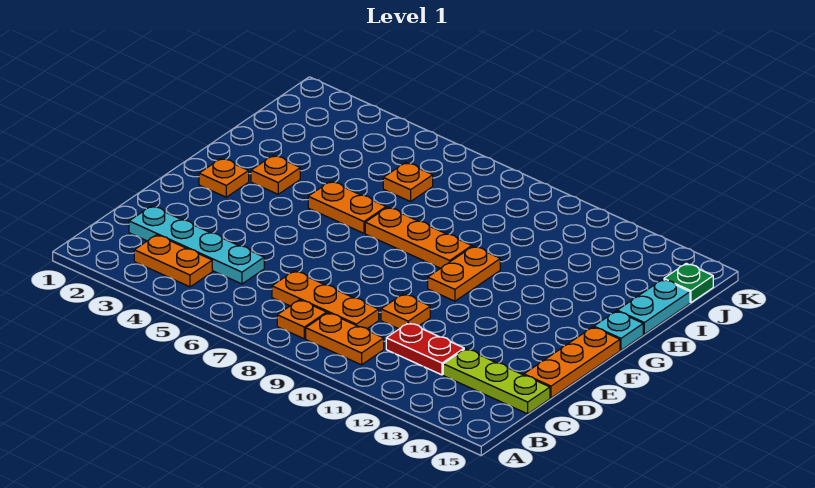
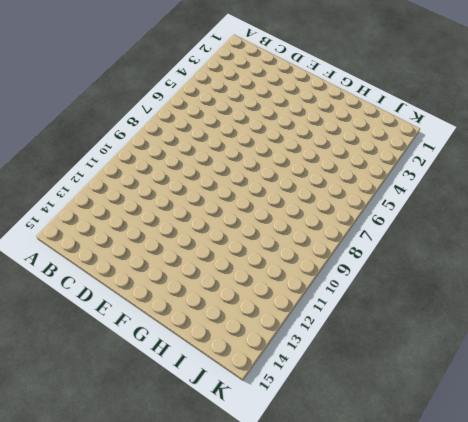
none -> orange plate B3:B4 level 1
none -> orange plate B8 level 1
none -> orange plate B9:B10 level 1

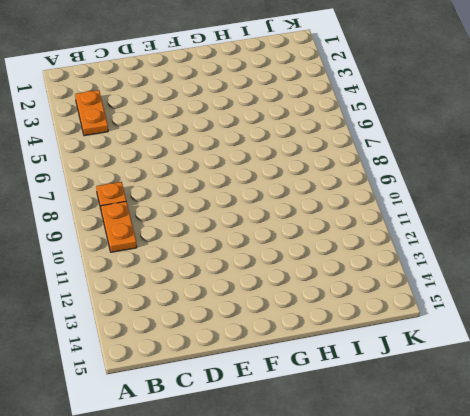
none -> cyan plate C2:C5 level 1
none -> orange plate C7:C9 level 1
none -> red plate C11:C12 level 1

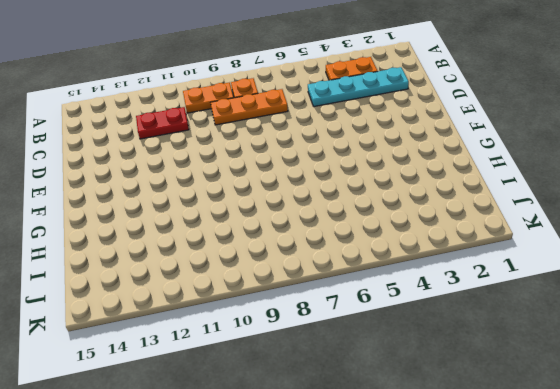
none -> lime plate C13:C15 level 1
none -> orange plate D10 level 1
none -> orange plate D15:F15 level 1

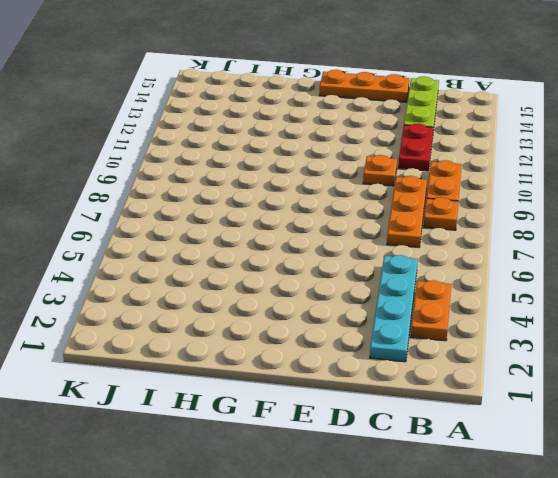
none -> orange plate F2 level 1
none -> orange plate F10:G10 level 1
none -> orange plate G3 level 1

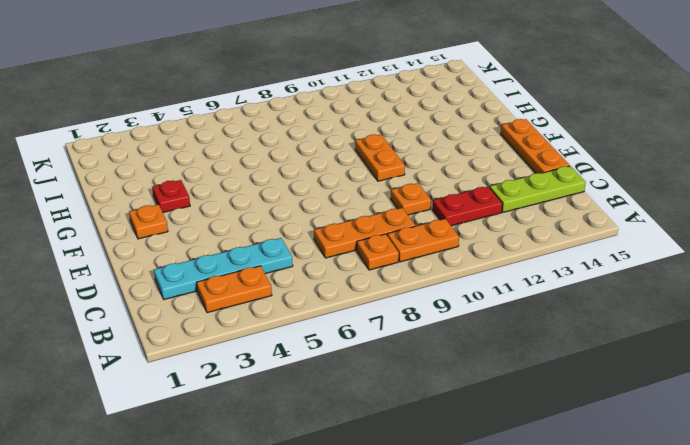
red plate G3 level 1 -> orange plate G3 level 1
none -> orange plate G5:G6 level 1
none -> orange plate G7:G9 level 1
none -> cyan plate G15 level 1

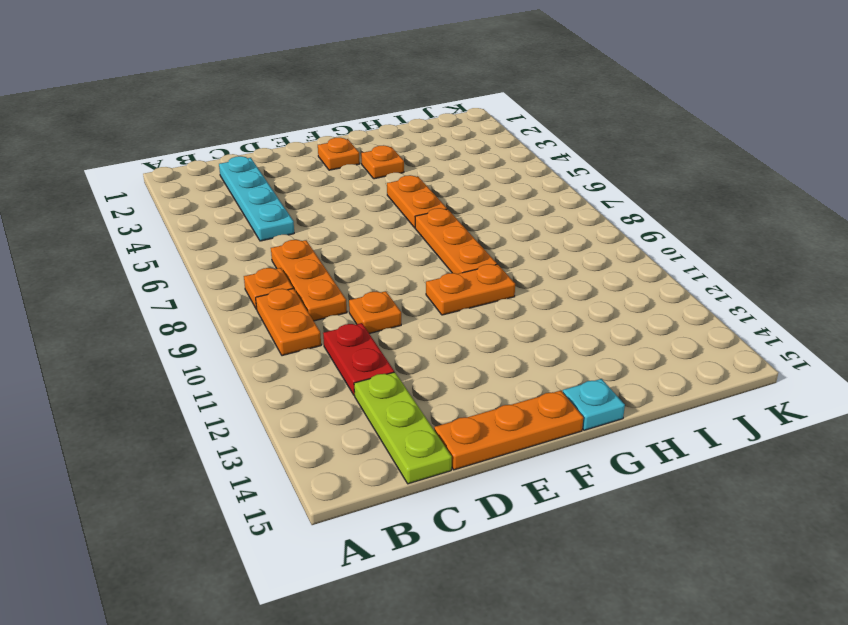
none -> orange plate B3:B4 level 1
none -> cyan plate H15:I15 level 1
none -> orange plate I6 level 1

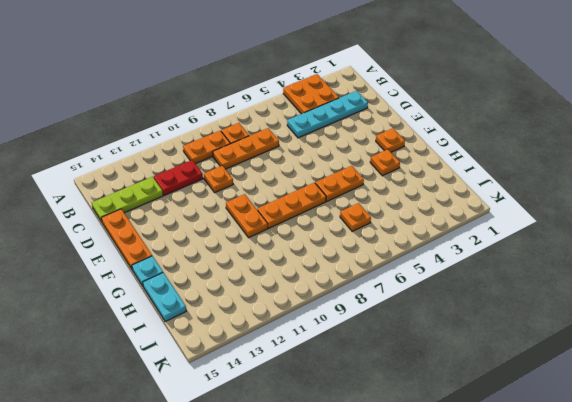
orange plate A3:B4 level 1 -> orange plate B3:B4 level 1
none -> green plate J15 level 1

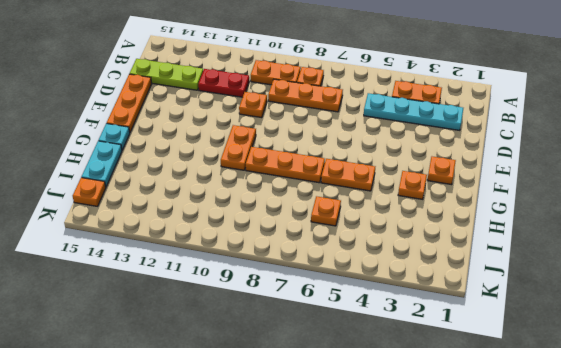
orange plate J15 level 1 -> green plate J15 level 1

